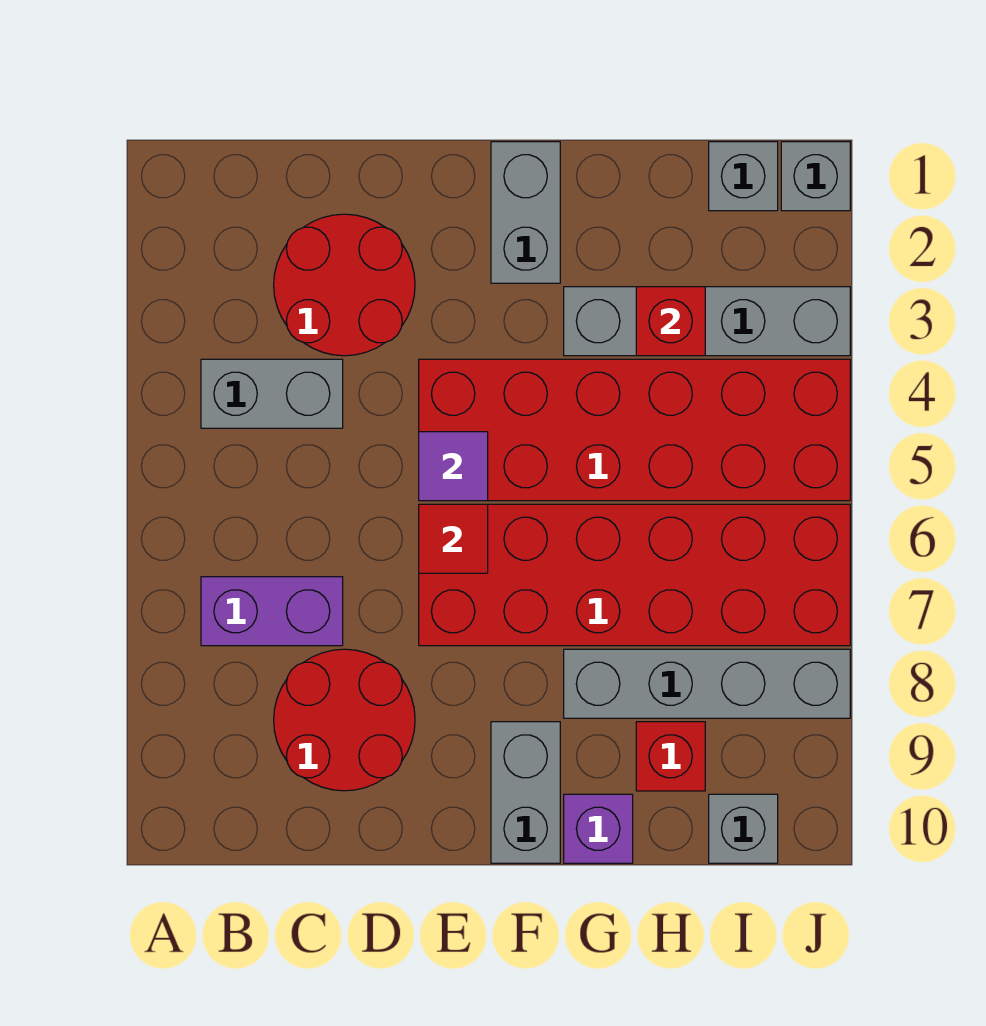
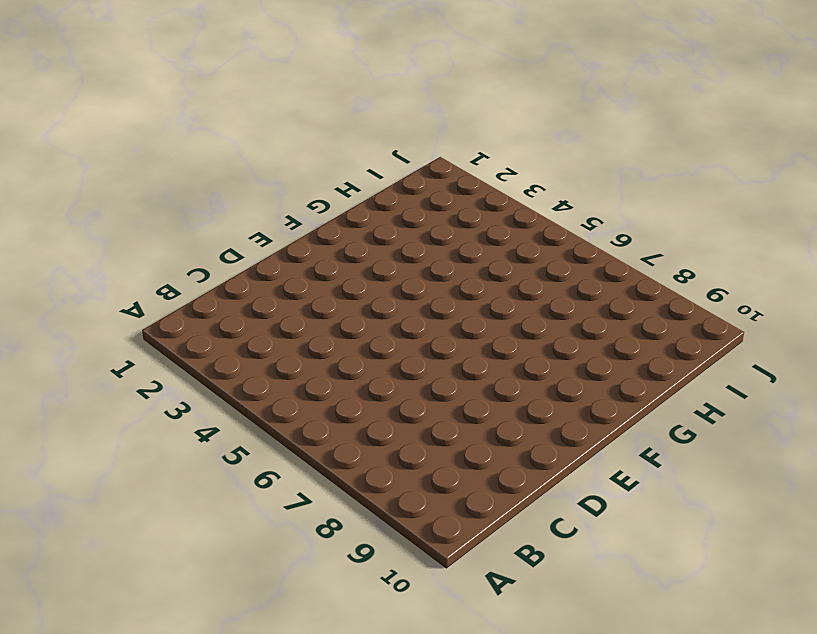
none -> grey brick B4:C4 level 1
none -> purple brick B7:C7 level 1
none -> red round brick C2:D3 level 1

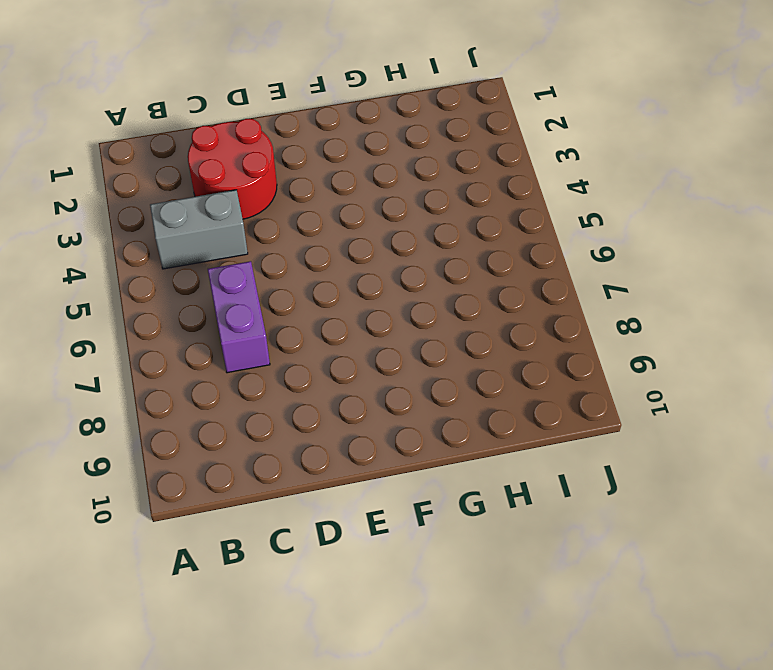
purple brick C6:C7 level 1 -> purple brick B7:C7 level 1
none -> red round brick C8:D9 level 1
none -> red brick E4:J5 level 1
none -> red brick E6:J7 level 1

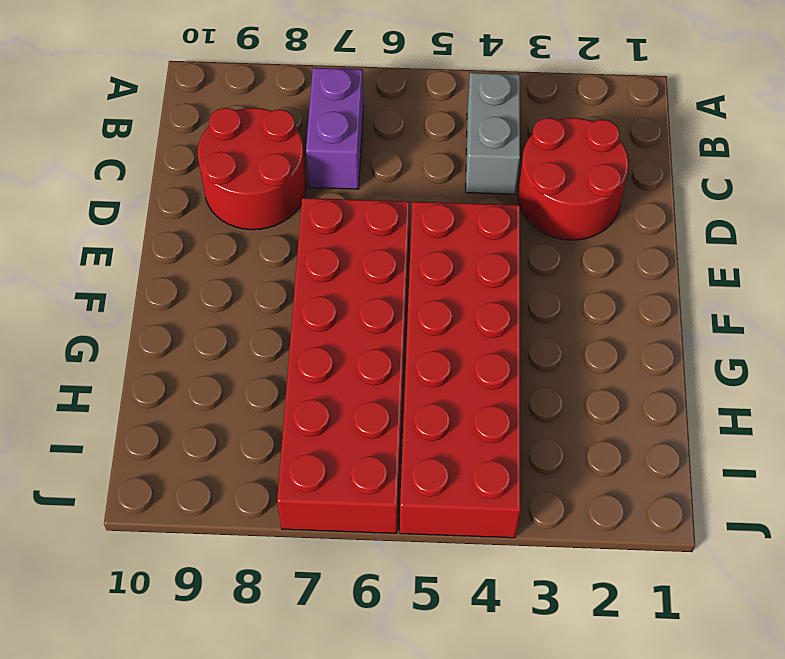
none -> grey brick F1:F2 level 1
none -> grey brick F9:F10 level 1
none -> grey brick G3:J3 level 1

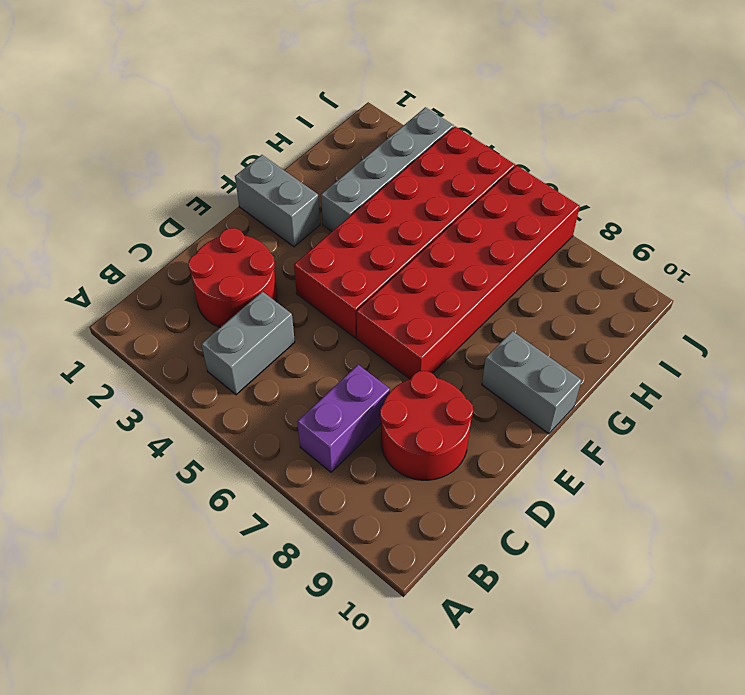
none -> grey brick G8:J8 level 1
none -> purple brick G10 level 1
none -> red brick H9 level 1

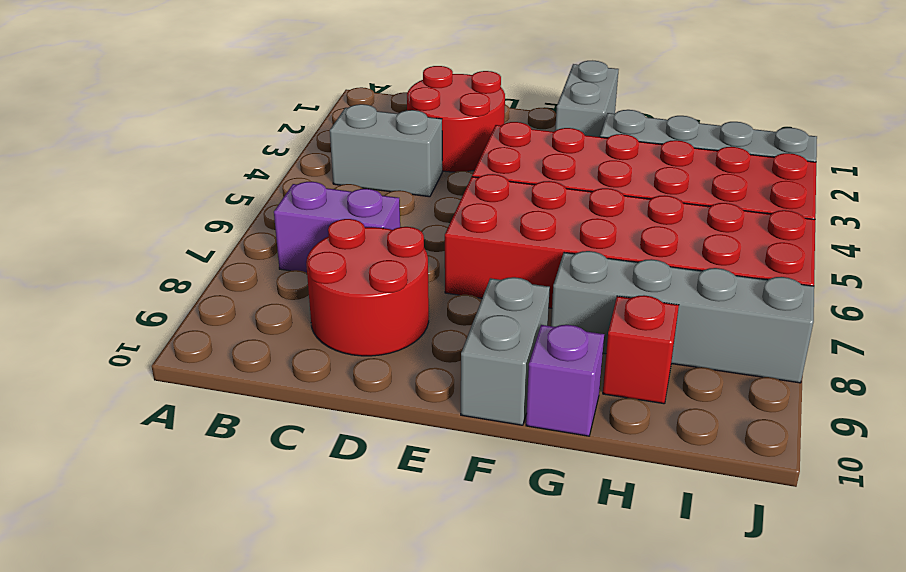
none -> grey brick I1 level 1
none -> grey brick I10 level 1
none -> grey brick J1 level 1

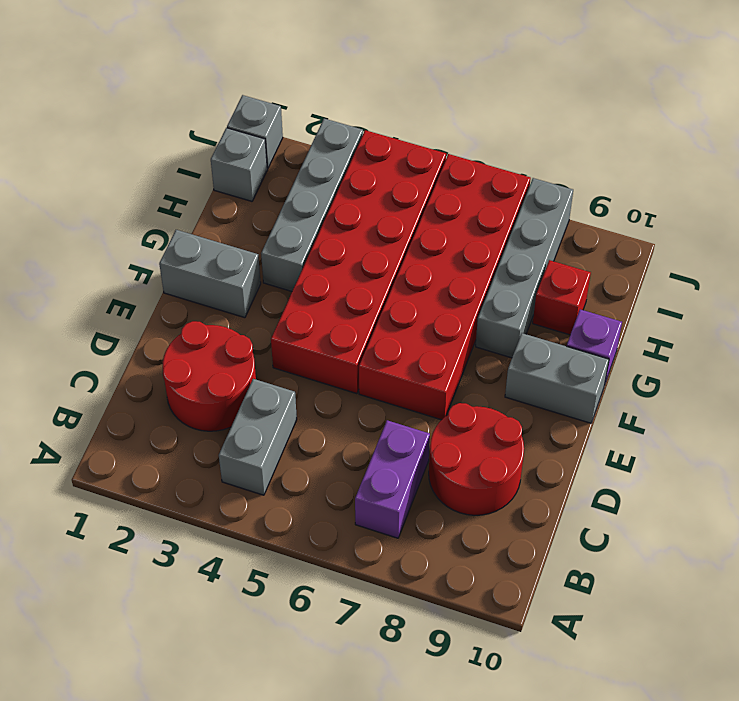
none -> grey brick I10 level 1
none -> purple tile E5 level 2
none -> red tile E6 level 2

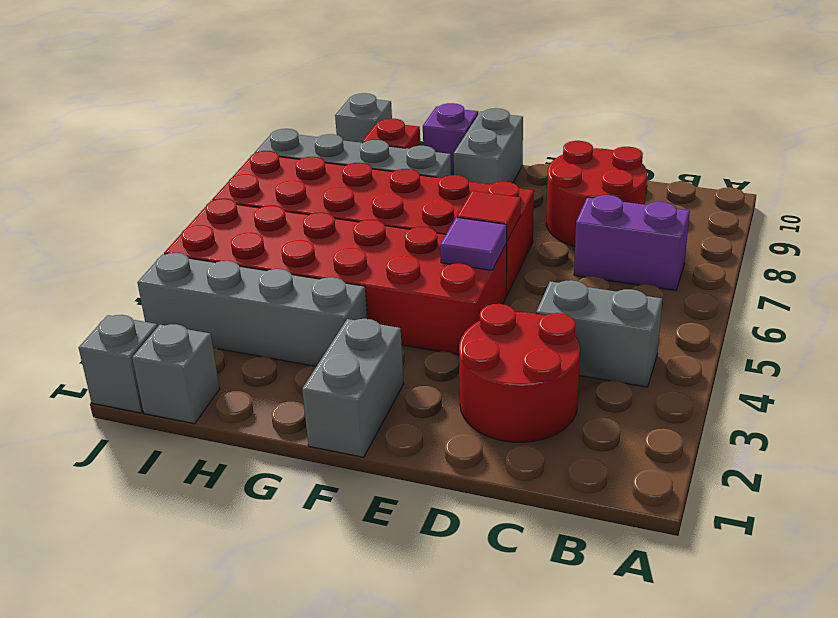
none -> red brick H3 level 2

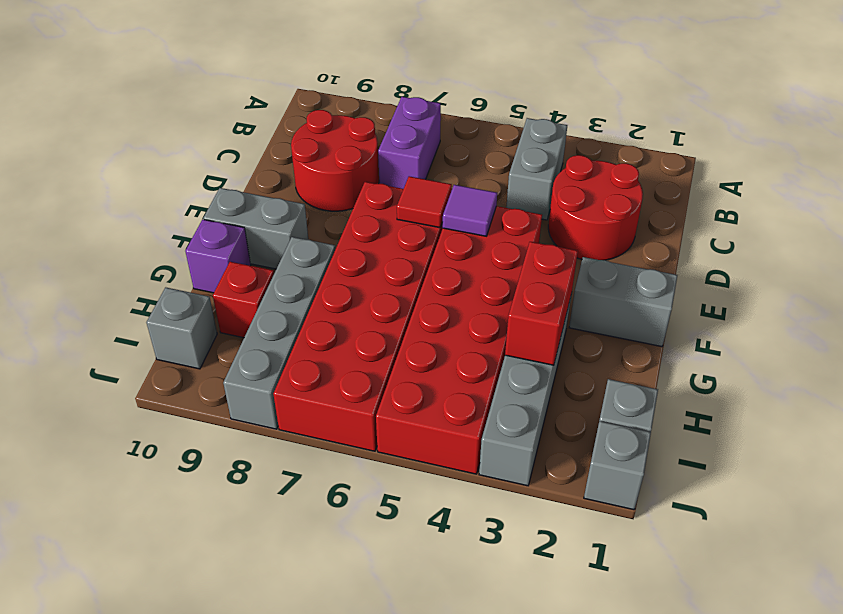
red brick G3:H3 level 2 -> red brick H3 level 2

